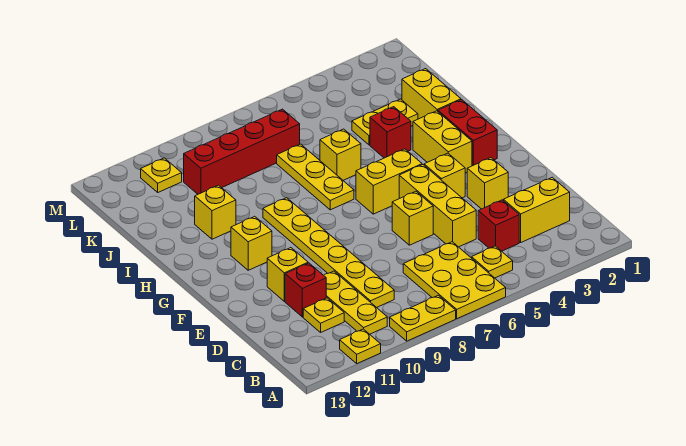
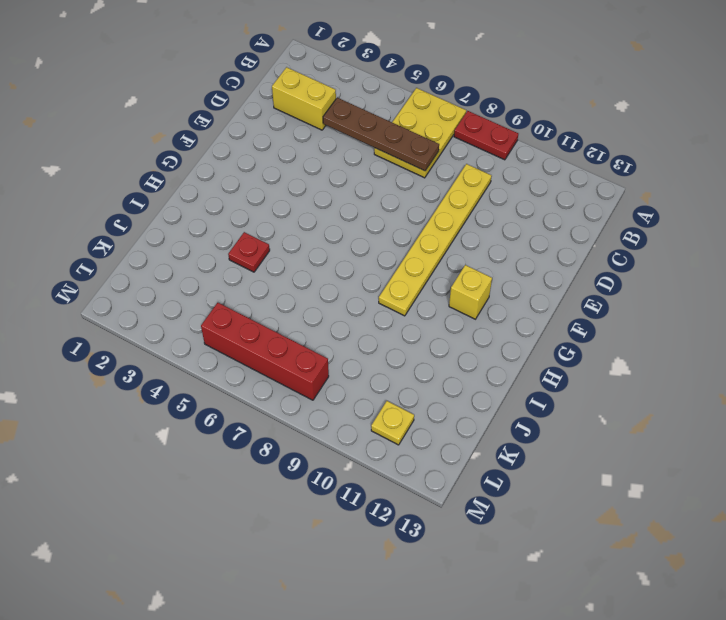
red plate A8:A9 level 1 -> yellow plate A8:A9 level 1
brown plate C4:C7 level 2 -> none
red plate I4 level 1 -> red brick I4 level 1
red brick L5:L8 level 1 -> red brick K7:K10 level 1
none -> yellow plate A11 level 1
none -> yellow plate B5 level 1
none -> yellow plate B10:D10 level 1

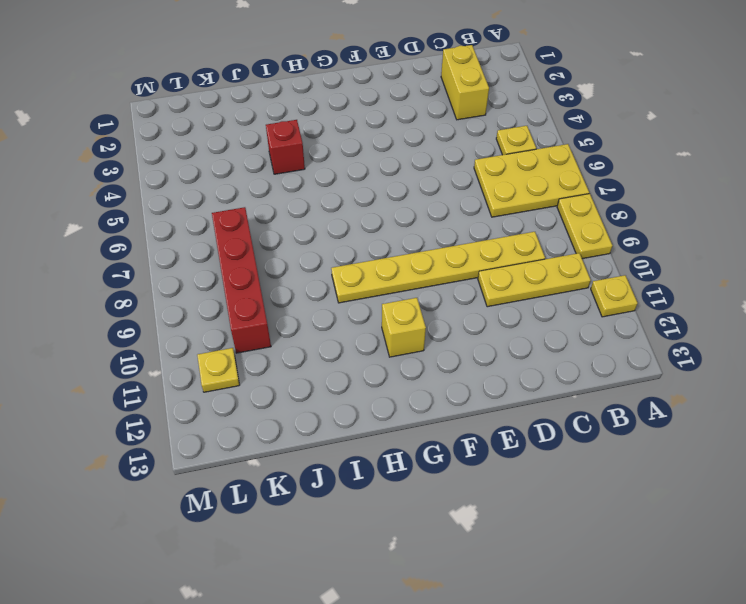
none -> red brick C4 level 1
none -> yellow plate C11 level 1
none -> yellow brick D5:F5 level 1

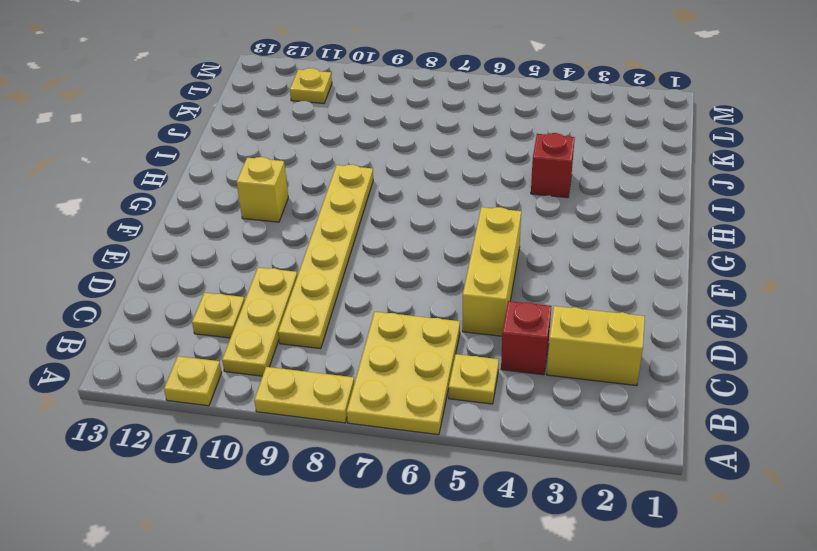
none -> red brick D11 level 1
none -> yellow brick E3 level 1
none -> yellow brick E6 level 1

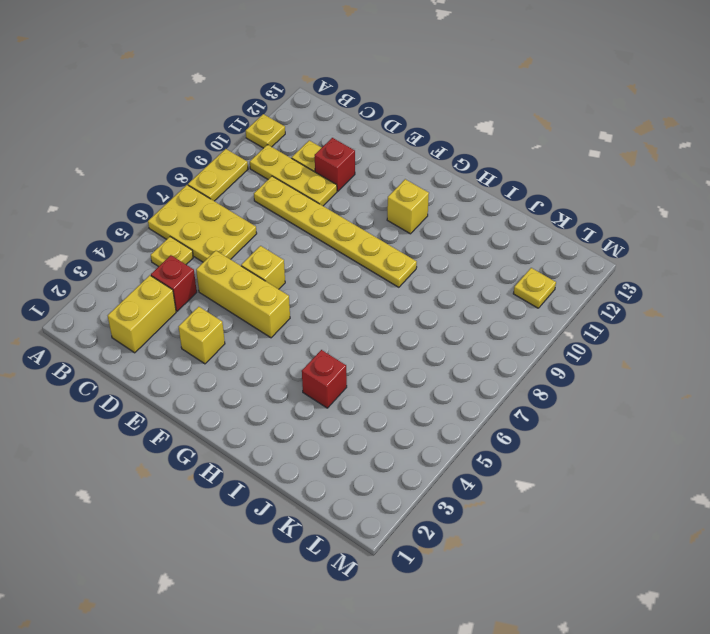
none -> yellow brick E11 level 1
none -> yellow brick F4 level 1
none -> red brick G2:H2 level 1

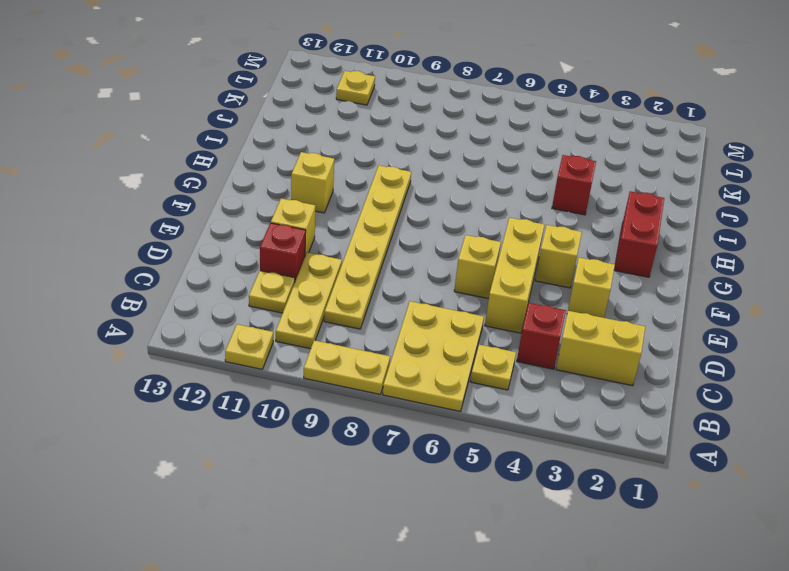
none -> yellow brick G3:H3 level 1
none -> yellow brick G5:G6 level 1
none -> yellow plate H7:J7 level 1

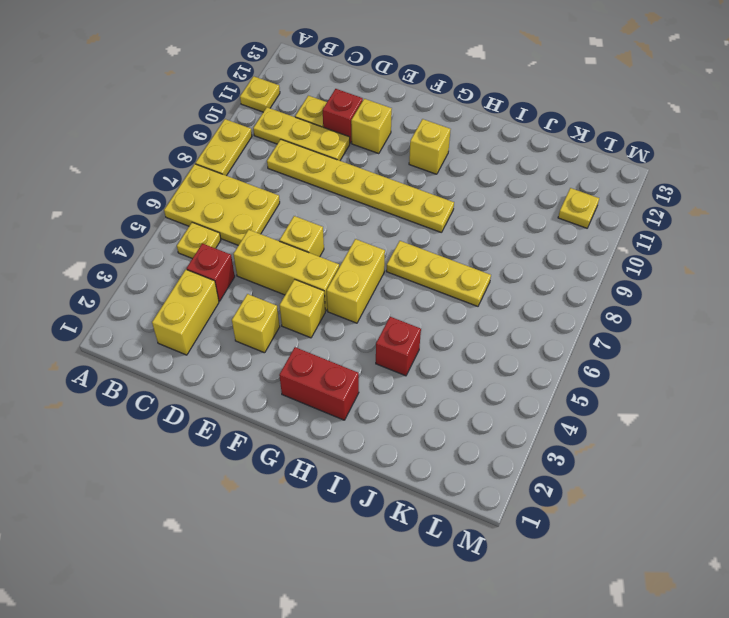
none -> yellow brick G3:H3 level 1
none -> yellow brick I2:J2 level 1
none -> yellow brick I6 level 1

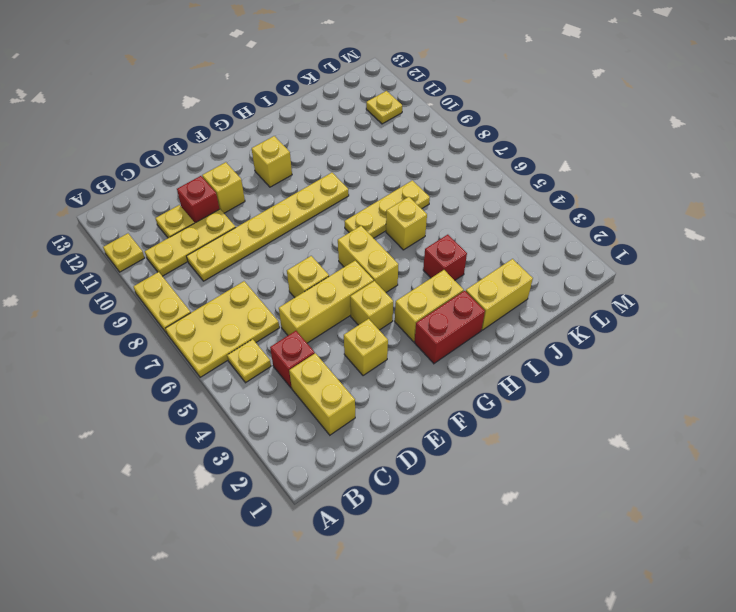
none -> yellow brick I11 level 1
none -> yellow plate J3:J4 level 1
none -> red brick K7:K10 level 1

